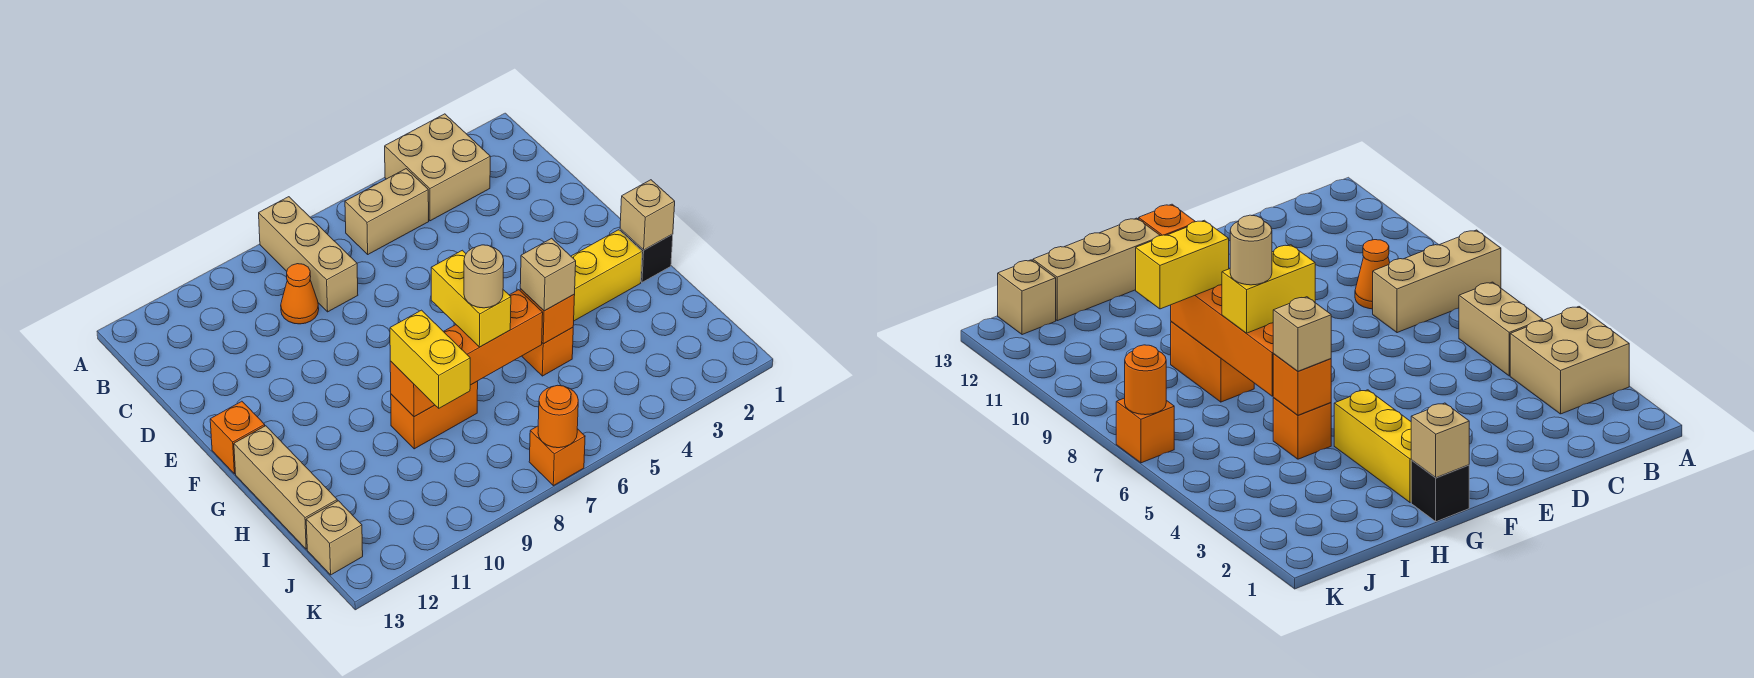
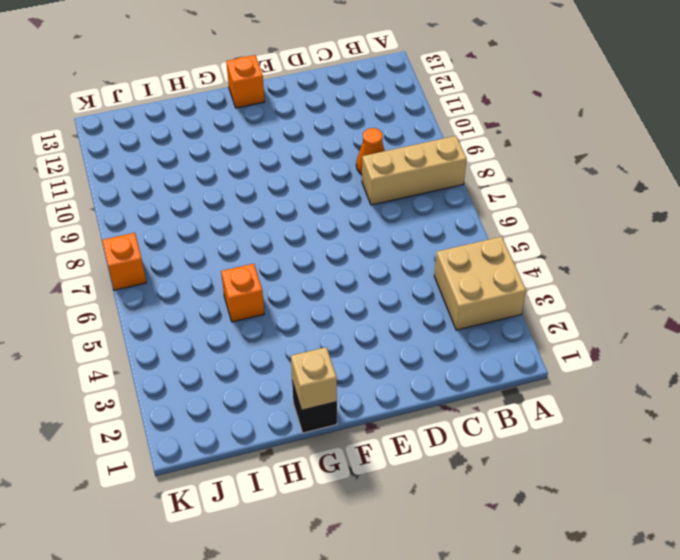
none -> tan brick B5:B6 level 1
none -> yellow brick G2:G4 level 1
none -> tan brick G13:I13 level 1

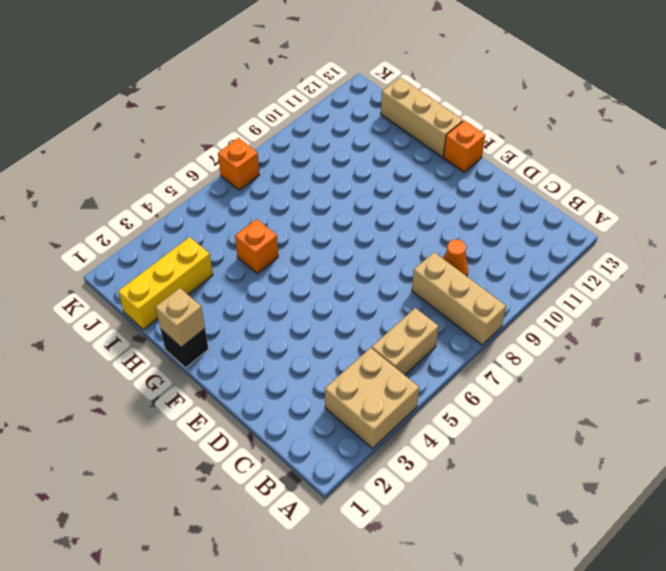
yellow brick I1:I3 level 1 -> yellow brick G2:G4 level 1
none -> orange brick H8:H9 level 1
none -> tan brick J13 level 1
none -> orange brick H5 level 2

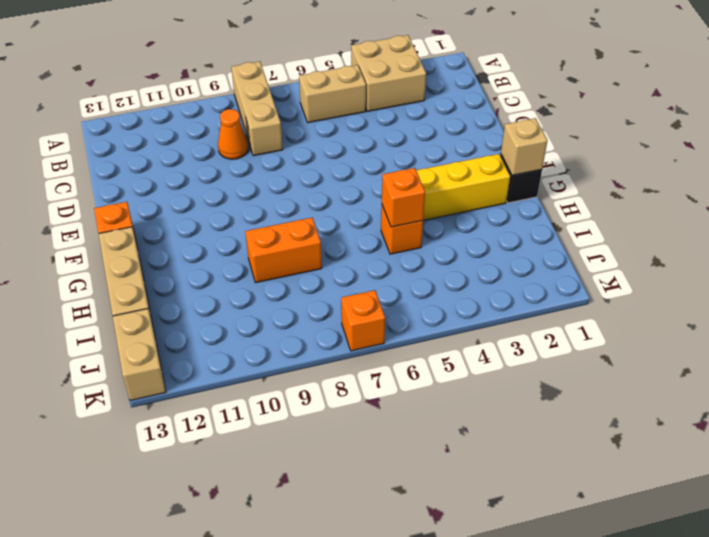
tan brick J13:K13 level 1 -> tan brick J13 level 1
none -> orange brick H6:H9 level 2
none -> orange round brick K7 level 2
none -> yellow brick G7:H7 level 3

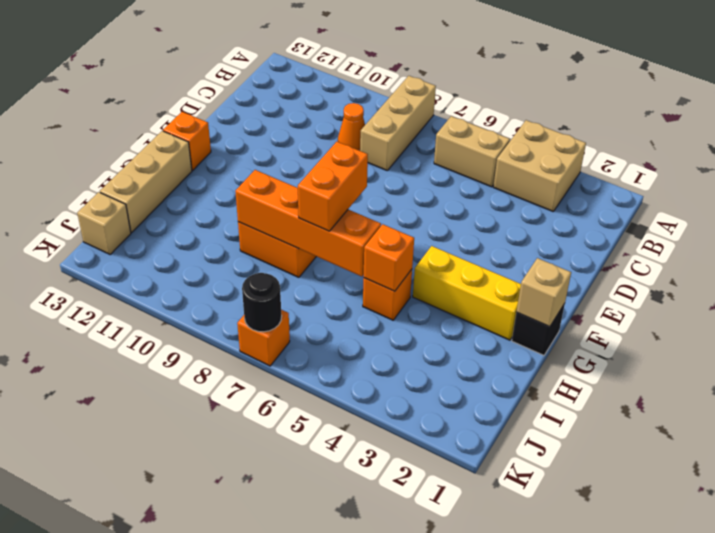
orange brick G7:H7 level 3 -> yellow brick G7:H7 level 3
black round brick K7 level 2 -> orange round brick K7 level 2
none -> tan brick H5 level 3
none -> yellow brick H9:I9 level 3
none -> tan round brick H7 level 4

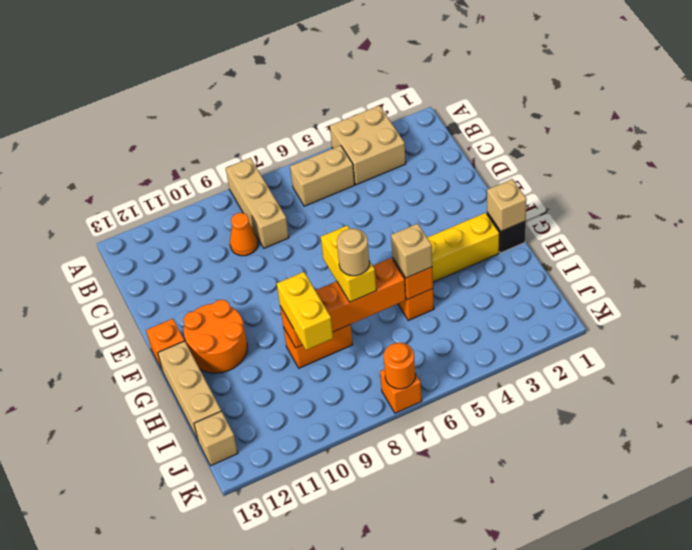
orange round brick F11:G12 level 1 -> none

